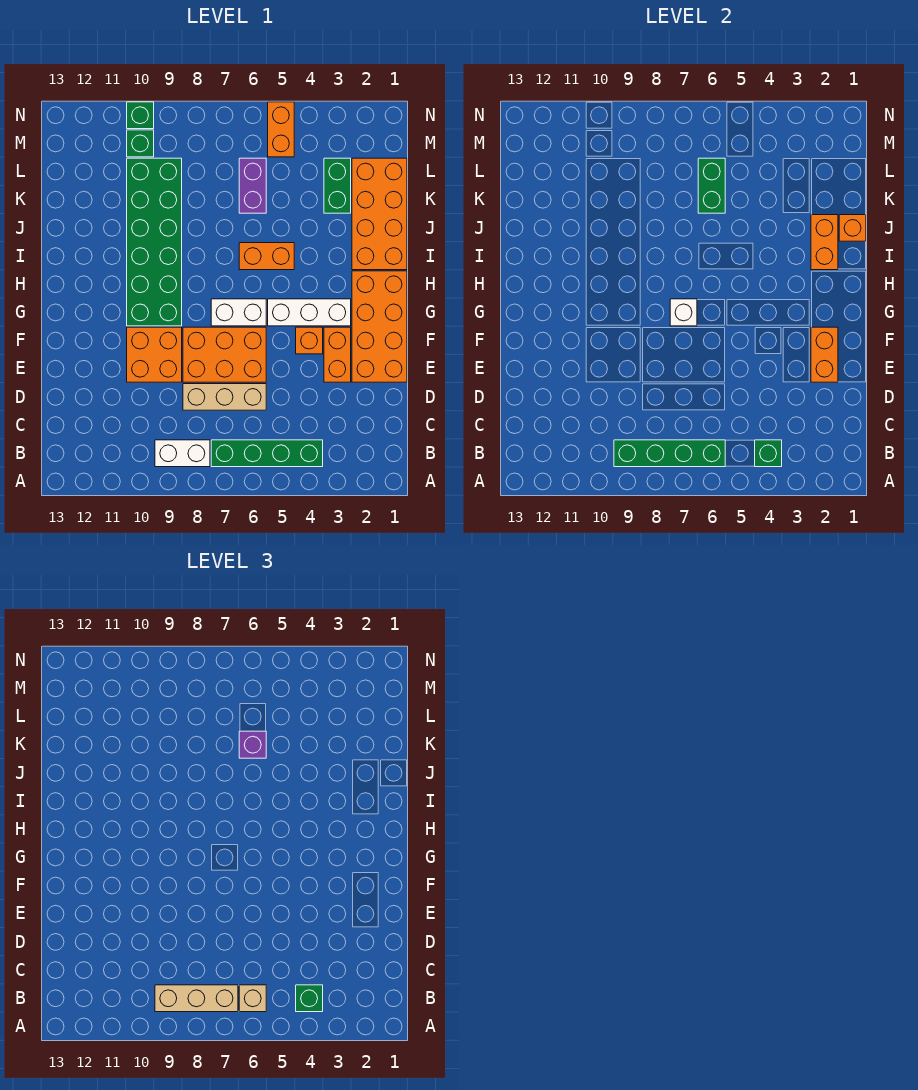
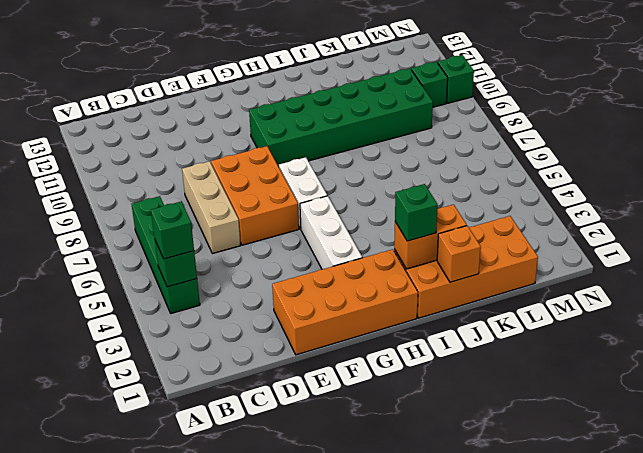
green brick I2 level 3 -> none
none -> white brick B8:B9 level 1
none -> orange brick E3:F3 level 1
none -> orange brick E9:F10 level 1

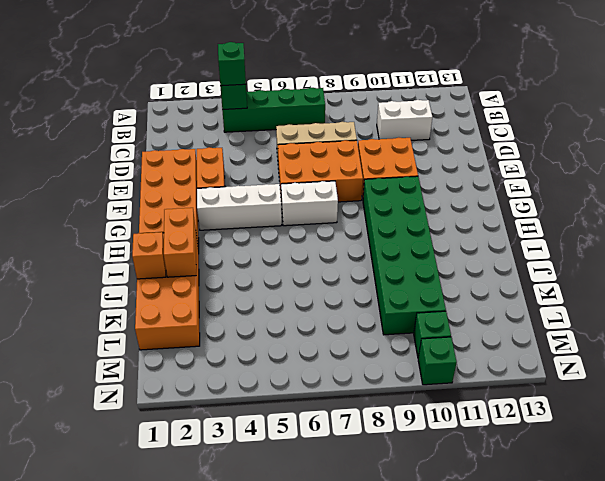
white brick C10:C11 level 1 -> white brick B8:B9 level 1
none -> orange brick F4 level 1
none -> orange brick I5:I6 level 1
none -> green brick K3:L3 level 1

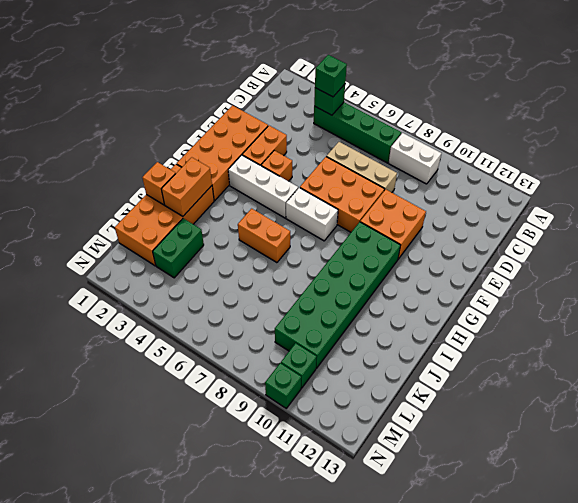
none -> purple brick K6:L6 level 1
none -> orange brick M5:N5 level 1
none -> green brick B6:B9 level 2

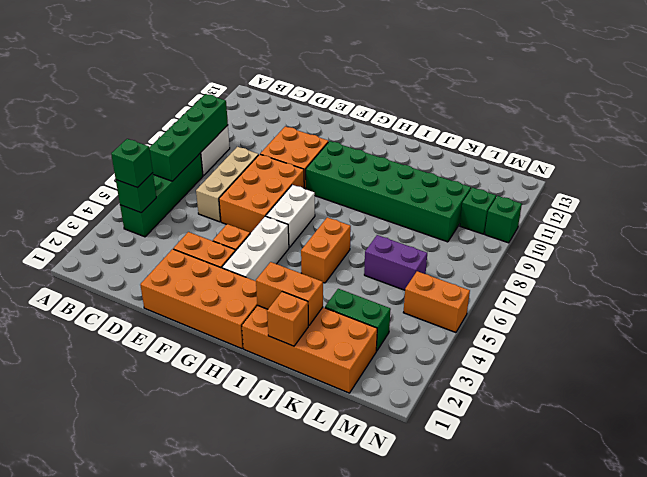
none -> orange brick E2:F2 level 2
none -> white brick G7 level 2
none -> green brick K6:L6 level 2

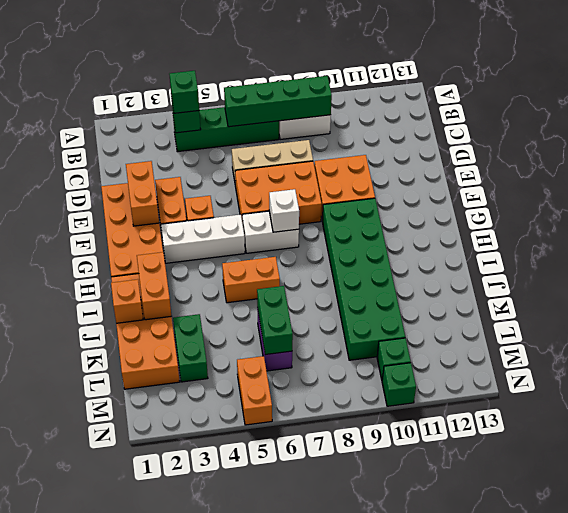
none -> tan brick B6 level 3
none -> tan brick B7:B9 level 3
none -> purple brick K6 level 3

